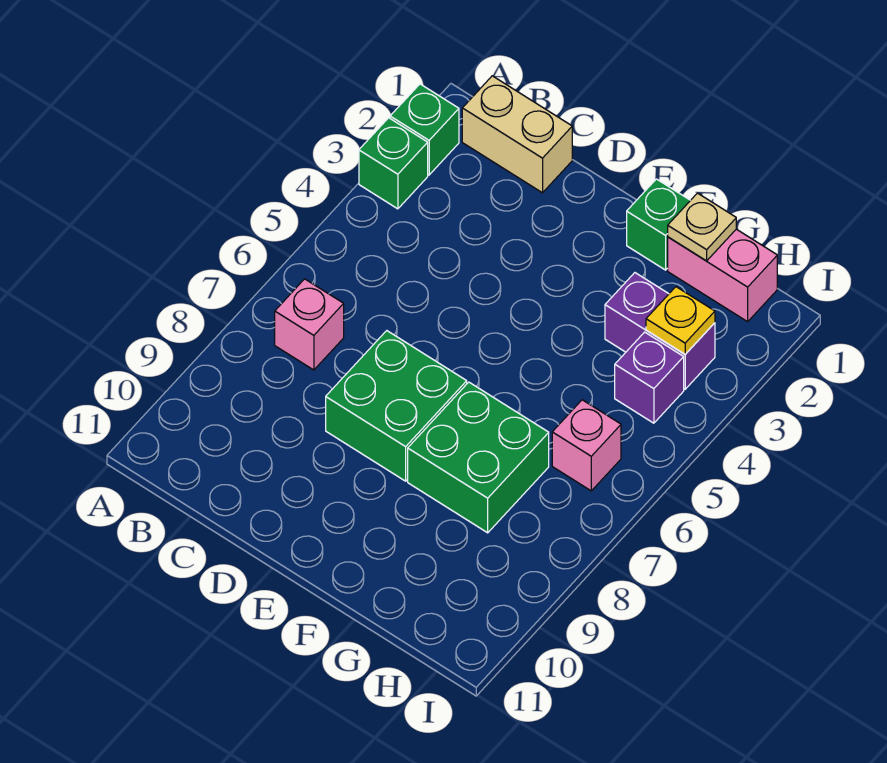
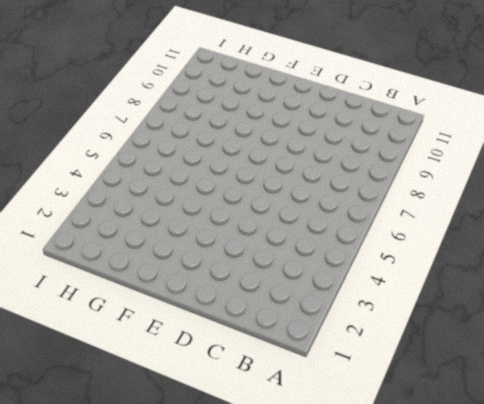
none -> green brick A2 level 1
none -> green brick A3 level 1
none -> tan brick B1:C1 level 1

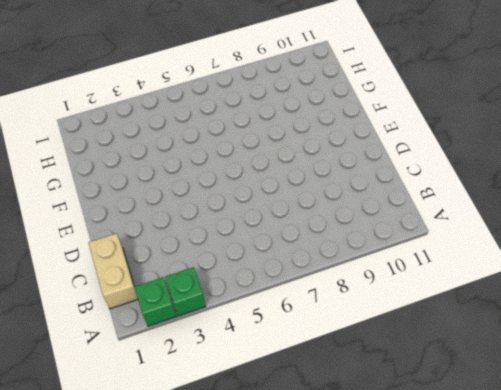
none -> pink brick B7 level 1
none -> green brick D7:E8 level 1
none -> green brick F1 level 1

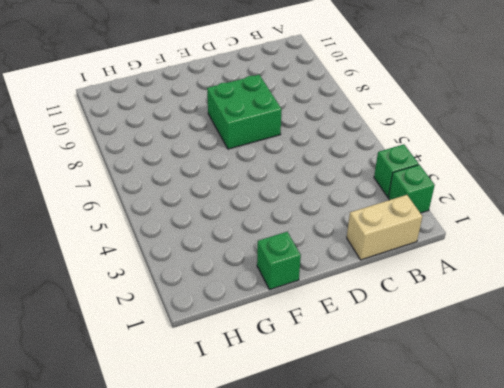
none -> pink brick B7 level 1
none -> green brick F7:G8 level 1
none -> pink brick G1:H1 level 1

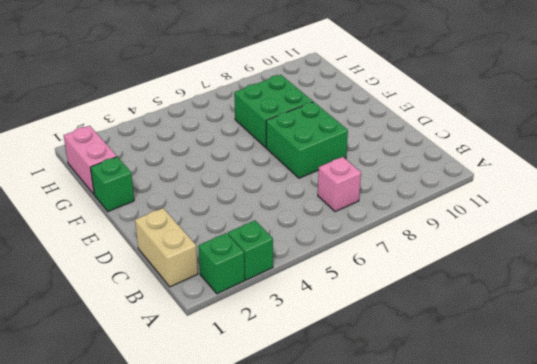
none -> purple brick G3:H3 level 1
none -> purple brick H4 level 1
none -> pink brick H6 level 1

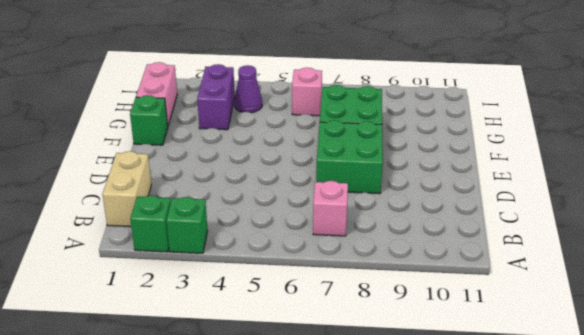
purple cone H4 level 1 -> purple brick H4 level 1
none -> tan plate G1 level 2
none -> yellow plate H3 level 2

